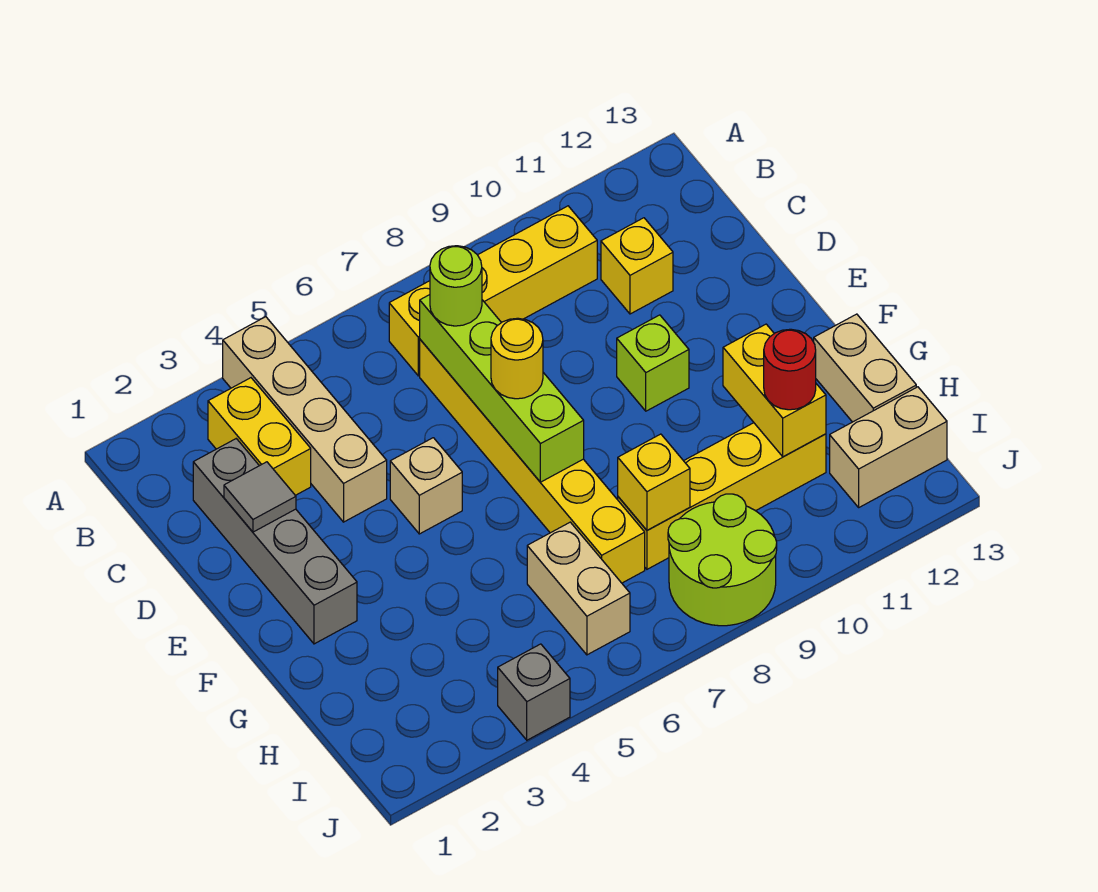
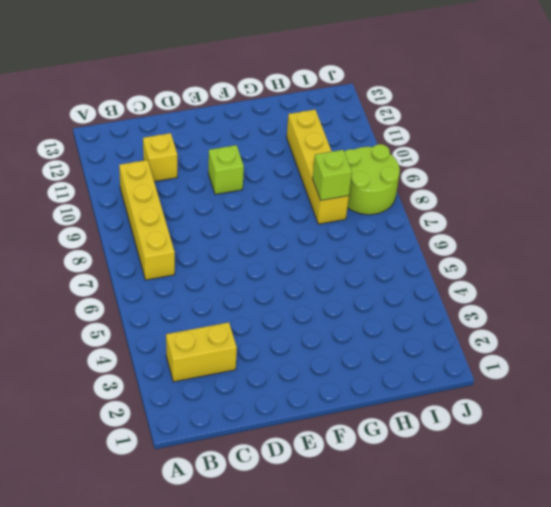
lime brick H8 level 2 -> yellow brick H8 level 2
none -> tan brick A4:D4 level 1
none -> grey brick C2:F2 level 1
none -> yellow brick C7:H7 level 1

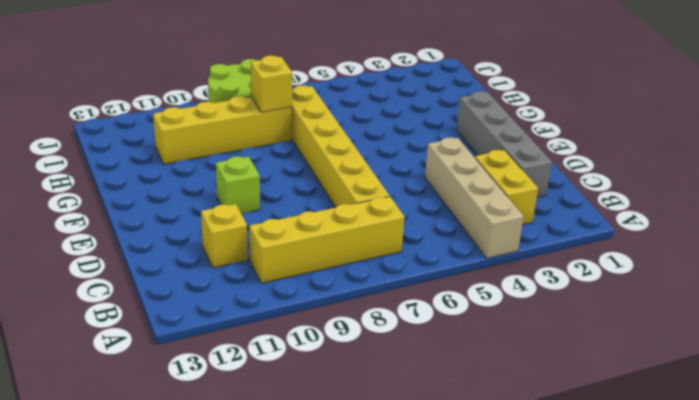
none -> tan brick E5 level 1
none -> tan brick G13:H13 level 1
none -> tan brick H6:I6 level 1

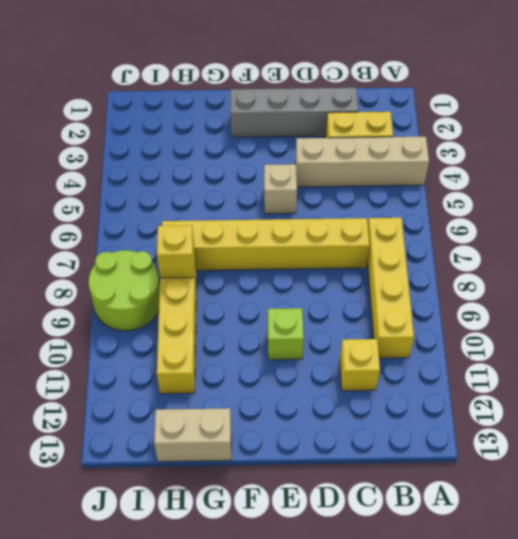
none -> tan brick H6:I6 level 1
none -> tan brick I12:I13 level 1
none -> grey brick J4 level 1

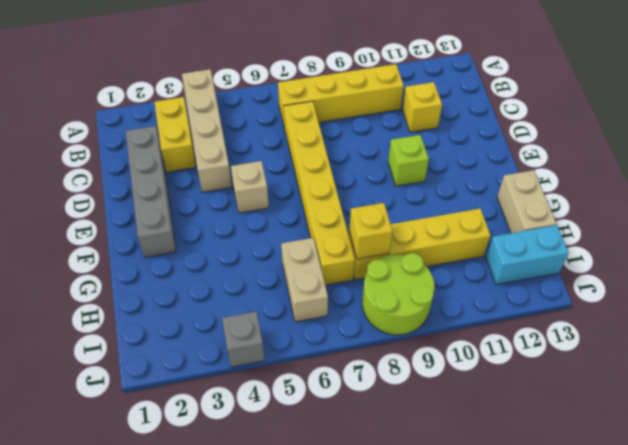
cyan brick I12:I13 level 1 -> tan brick I12:I13 level 1
none -> lime brick C7:F7 level 2
none -> grey tile D2 level 2
none -> yellow brick G11:H11 level 2

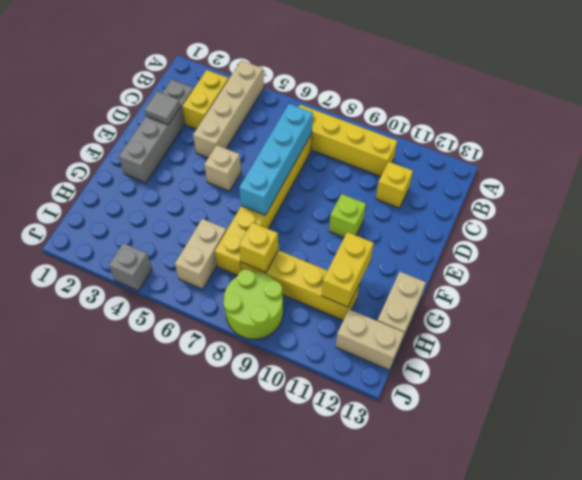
cyan brick C7:F7 level 2 -> lime brick C7:F7 level 2
none -> lime round brick C7 level 3
none -> yellow round brick E7 level 3
none -> red round brick H11 level 3

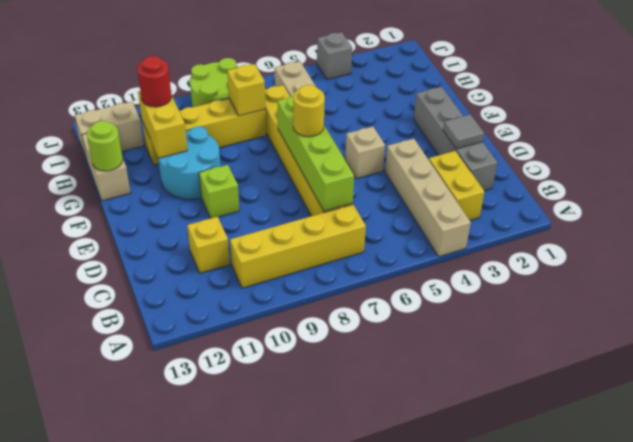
cyan round brick F10:G11 level 1 -> none
lime round brick G13 level 2 -> lime round brick C7 level 3

